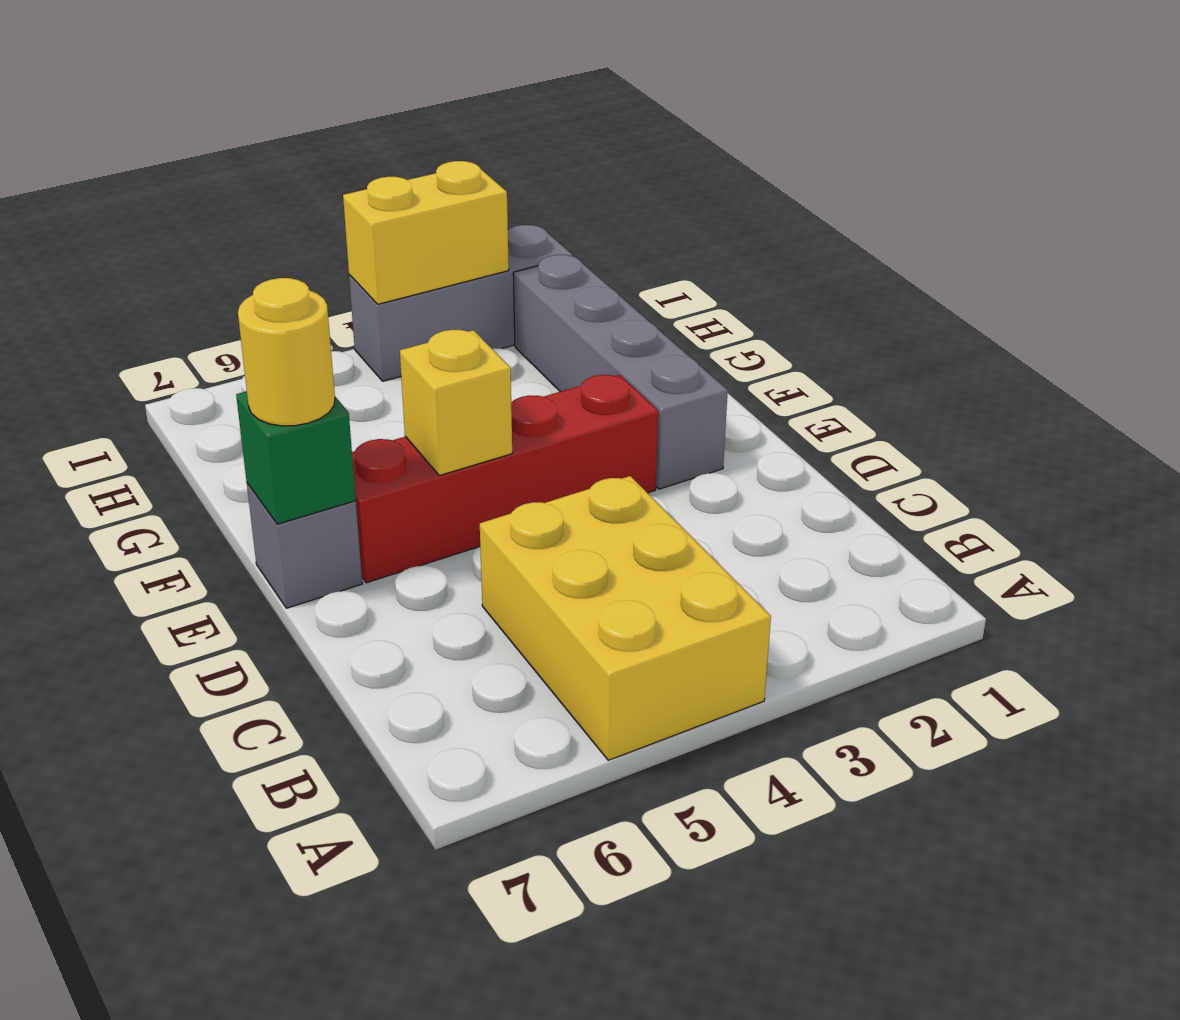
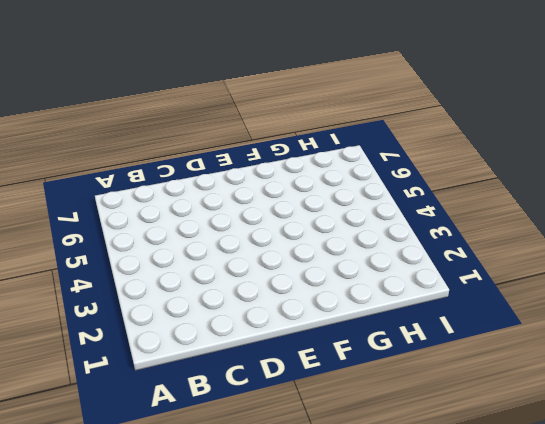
none -> yellow brick A4:C5 level 1
none -> grey brick E2:H2 level 1

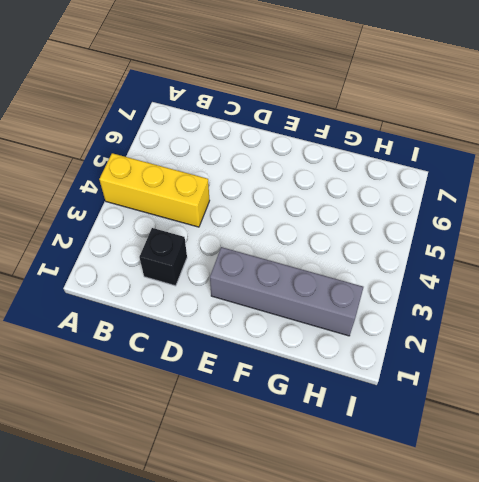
yellow brick A4:C4 level 1 -> yellow brick A4:C5 level 1
black brick C2 level 1 -> none
none -> red brick E3:E6 level 1
none -> grey brick E7 level 1

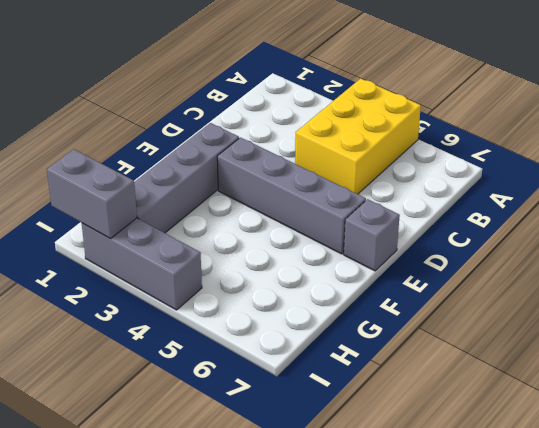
grey brick E3:E6 level 1 -> red brick E3:E6 level 1
grey brick I1:I2 level 2 -> none
none -> yellow brick E5 level 2
none -> green brick E7 level 2

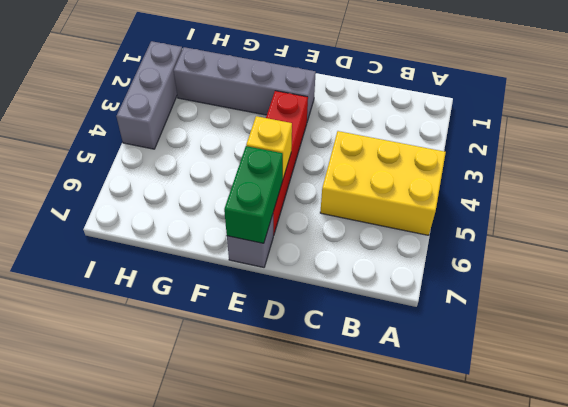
green brick E6:E7 level 2 -> green brick E7 level 2
none -> yellow brick I3:I4 level 2
none -> yellow round brick E7 level 3

